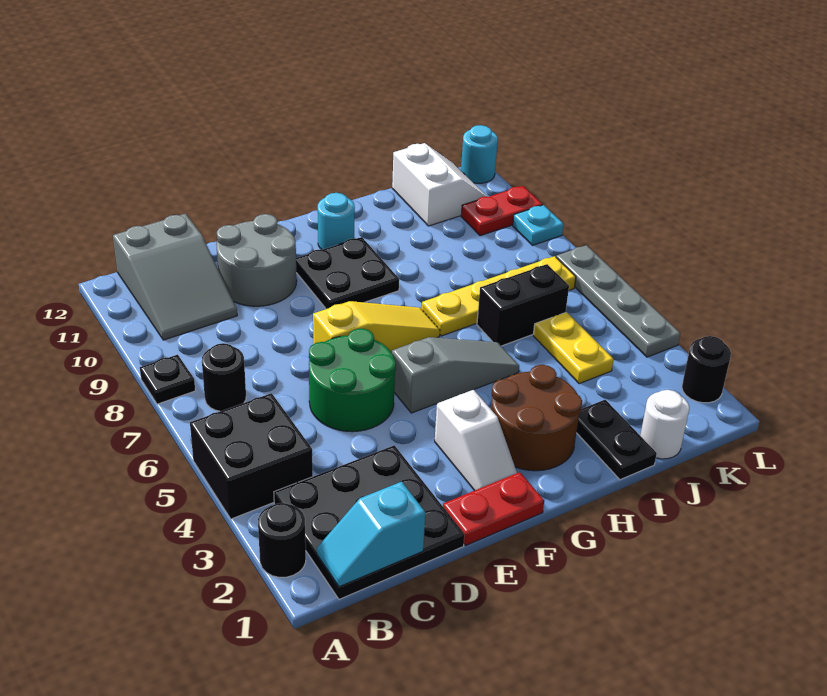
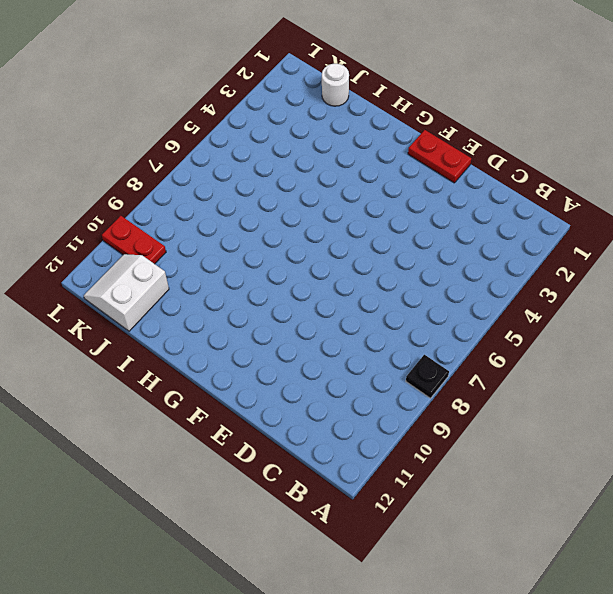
none -> black round brick A2 level 1
none -> black brick A4:B5 level 1
none -> black plate B1:D3 level 1

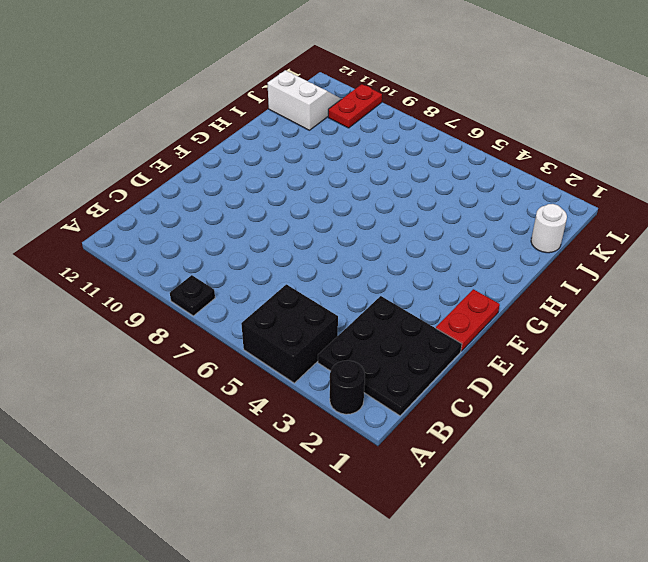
none -> black round brick B7 level 1
none -> grey slope B10:C12 level 1 top 12
none -> green round brick D5:E6 level 1

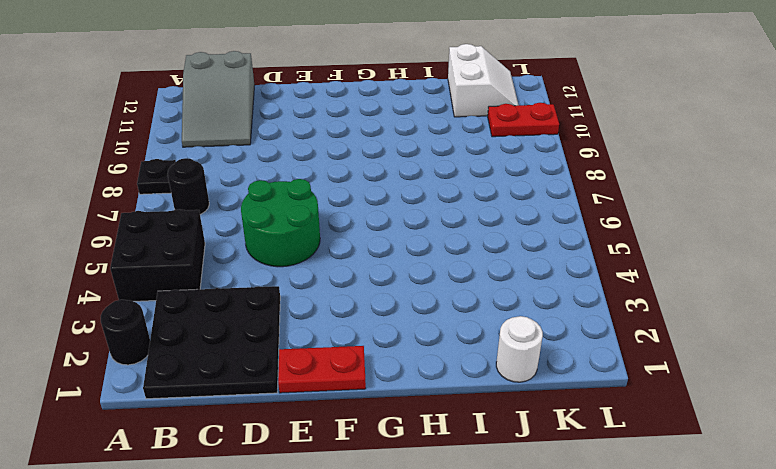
none -> grey round brick D10:E11 level 1
none -> yellow slope E7:G7 level 1 top E
none -> white slope F2:F3 level 1 top 3

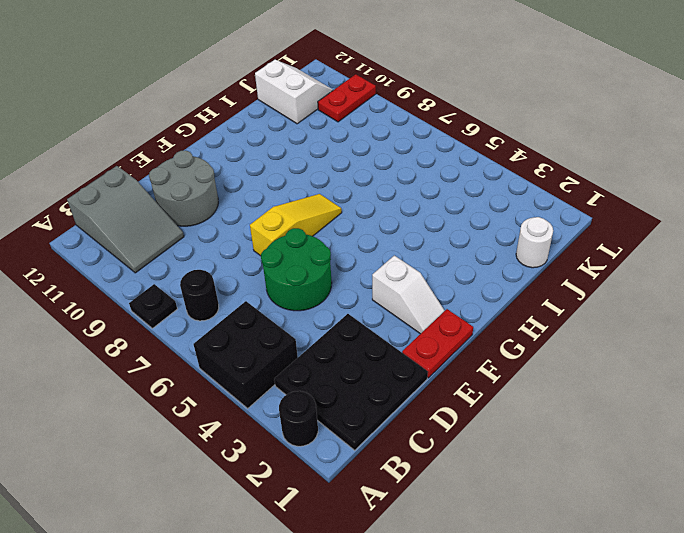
none -> grey slope F5:H5 level 1 top F
none -> black plate F9:G10 level 1
none -> brown round brick G2:H3 level 1

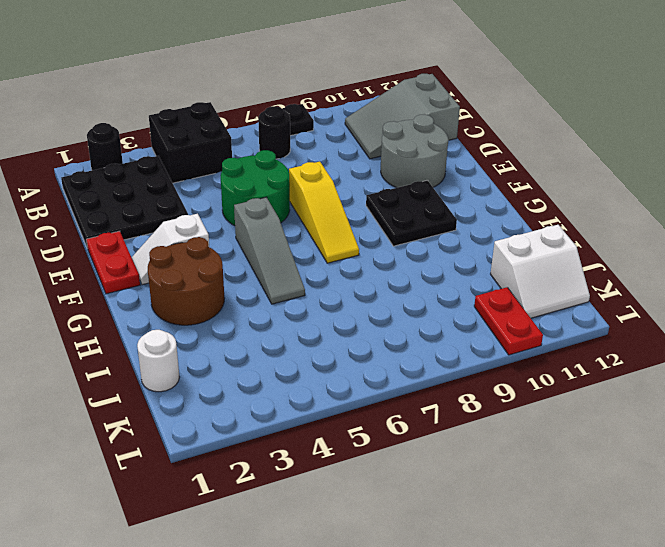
none -> cyan round brick G11 level 1
none -> yellow plate H7:K7 level 1
none -> black plate I1:I2 level 1

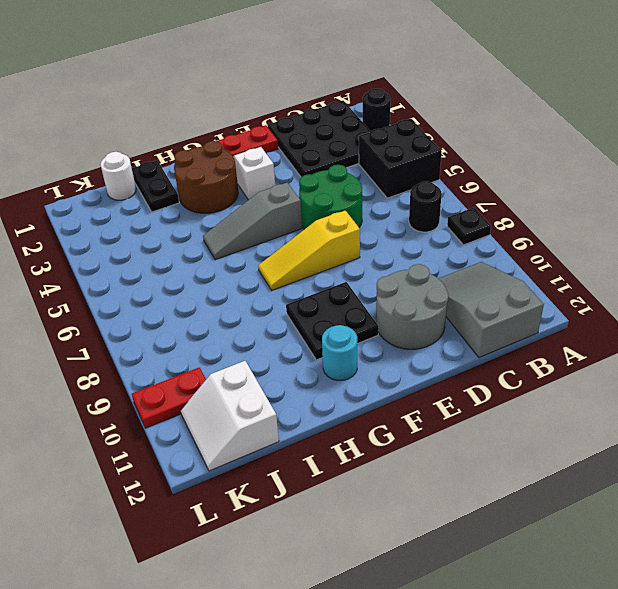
none -> yellow plate H7:K7 level 1
none -> black brick I6:J6 level 1
none -> yellow plate J4:J5 level 1

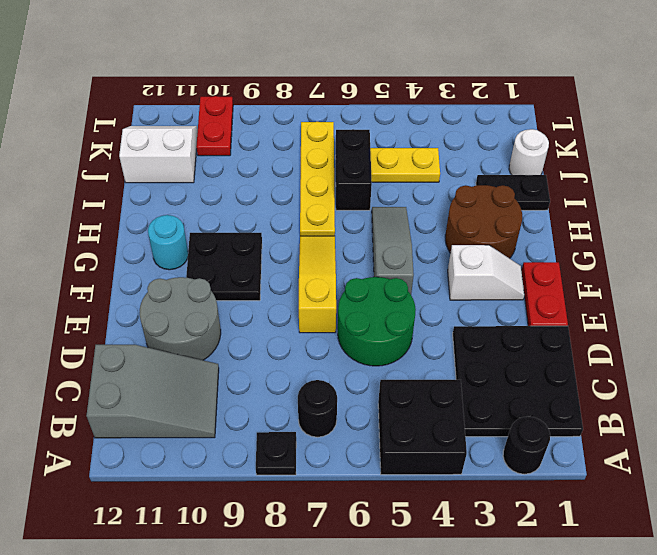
none -> black round brick L2 level 1
none -> grey plate L4:L7 level 1
none -> cyan plate L9 level 1

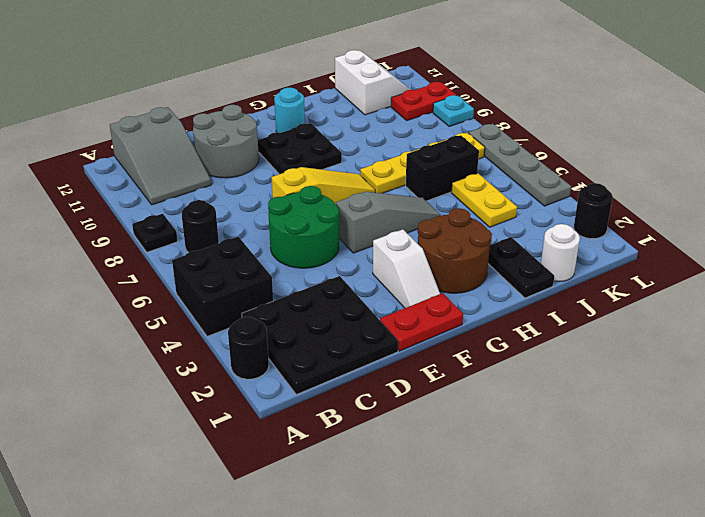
none -> cyan round brick L12 level 1
none -> cyan slope B1:C1 level 2 top C

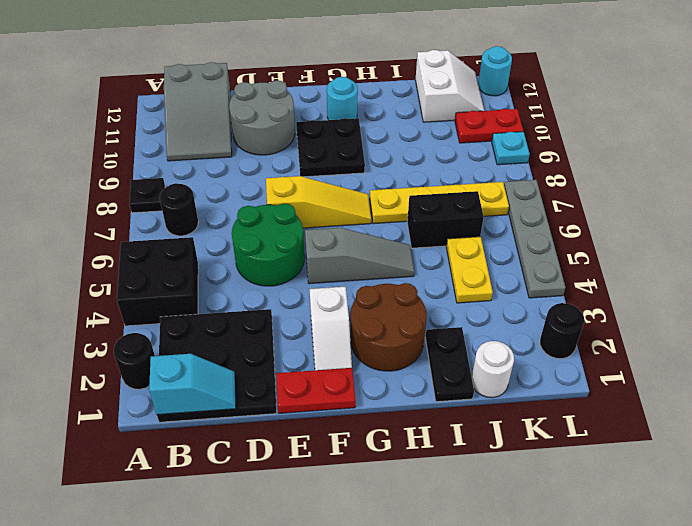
cyan slope B1:C1 level 2 top B -> cyan slope B1:C1 level 2 top C

